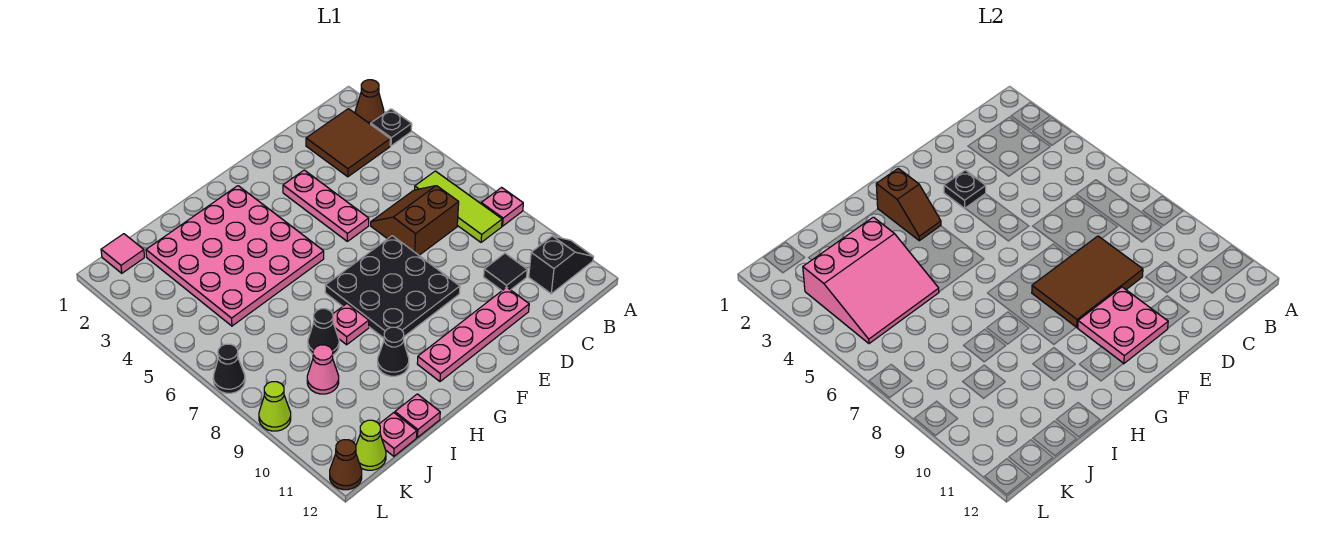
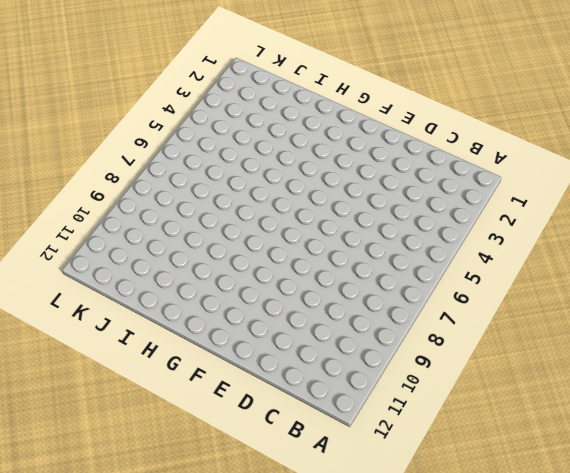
none -> brown cone A2 level 1
none -> black plate A3 level 1
none -> pink plate A8 level 1

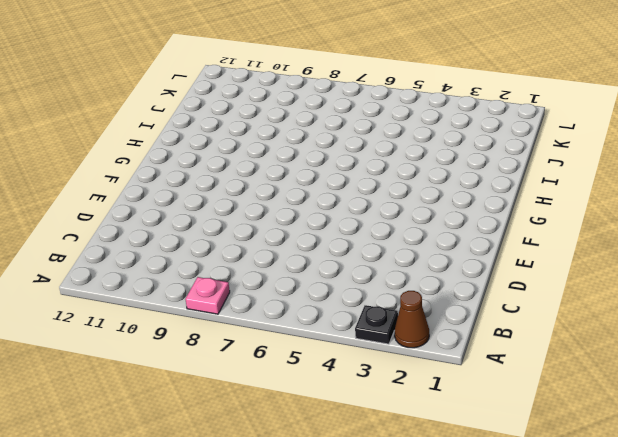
none -> black slope A11:B11 level 1 top B
none -> brown tile B2:C3 level 1
none -> lime tile B6:B8 level 1

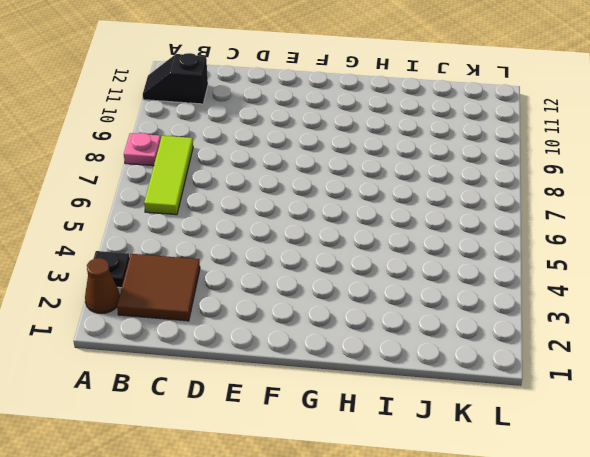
none -> brown slope C6:D7 level 1 top 7
none -> black tile C10 level 1
none -> pink plate D11:G11 level 1

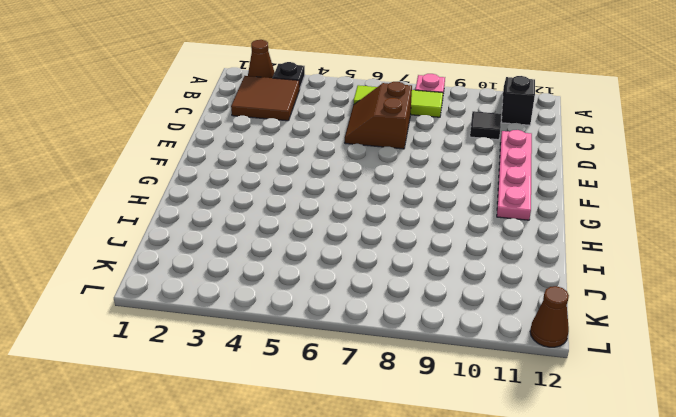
none -> pink plate E3:E5 level 1
none -> black plate E7:G9 level 1
none -> pink plate G2:J5 level 1

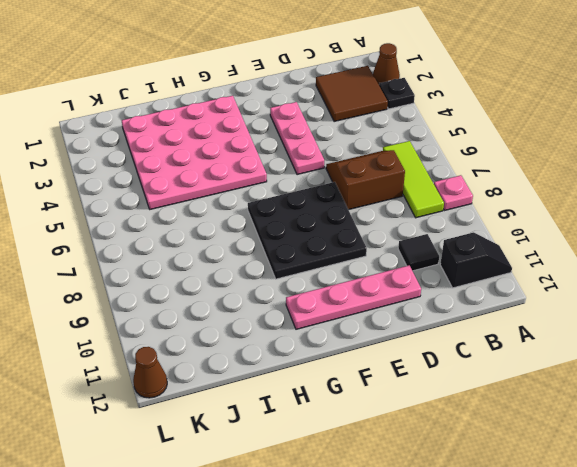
none -> pink plate H8 level 1
none -> black cone H10 level 1
none -> black cone I8 level 1

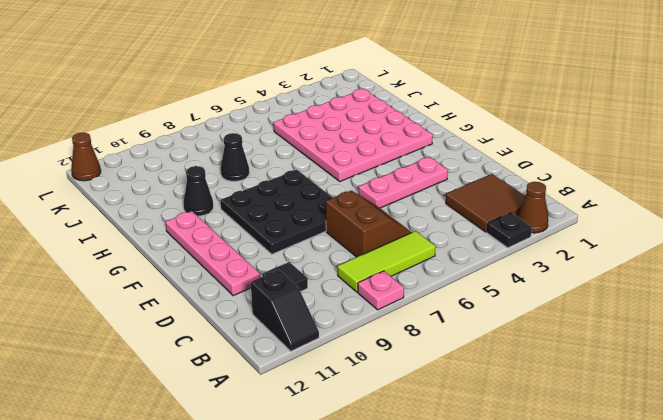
none -> pink plate H8 level 1
none -> pink plate I12 level 1
none -> pink cone J9 level 1

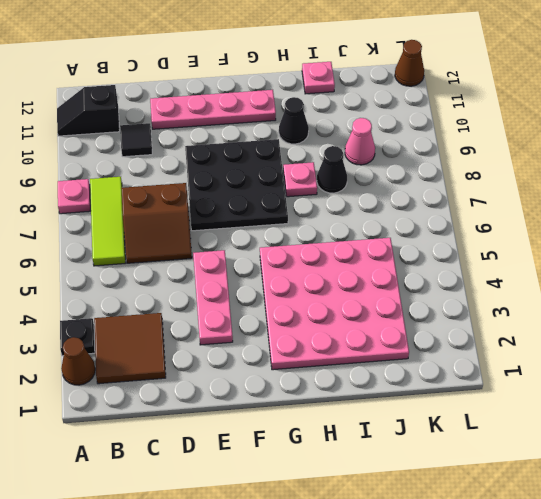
none -> pink plate J12 level 1
none -> pink tile K1 level 1
none -> lime cone K12 level 1

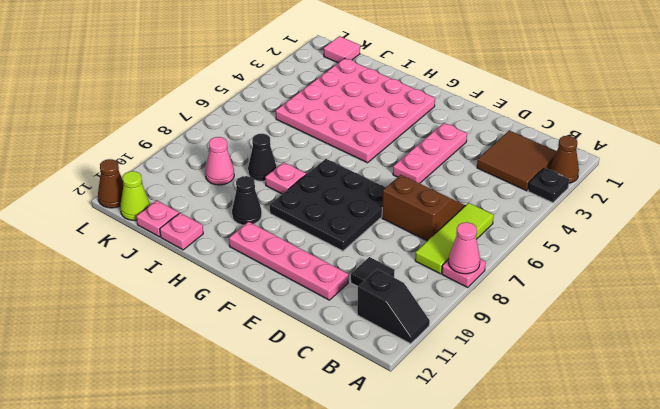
pink cone A8 level 2 -> none
none -> black cone L7 level 1
none -> lime cone L9 level 1
none -> brown tile D8:F9 level 2

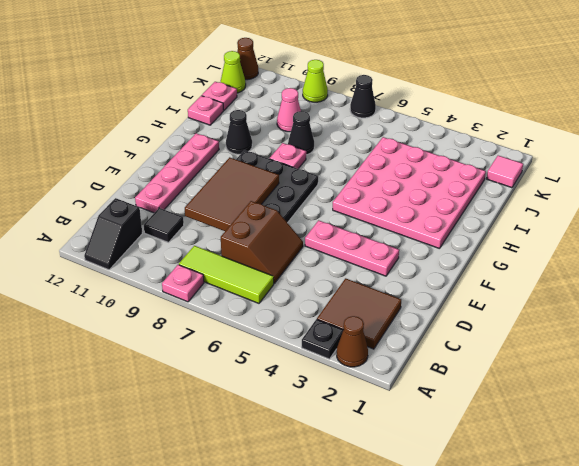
none -> black plate E3 level 2
none -> pink plate E10:F11 level 2
none -> brown slope G2:G3 level 2 top 2

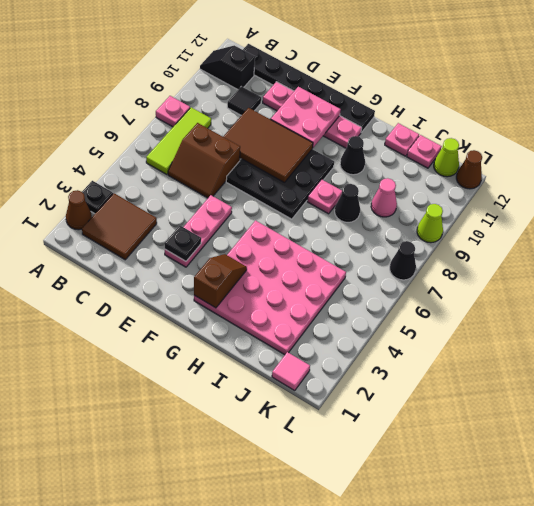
black plate B12:G12 level 1 -> none
none -> pink slope I3:K5 level 2 top 3

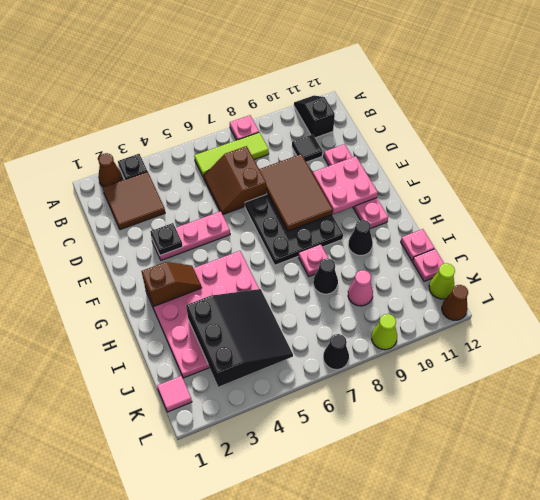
black slope I3:K5 level 2 top 3 -> pink slope I3:K5 level 2 top 3

